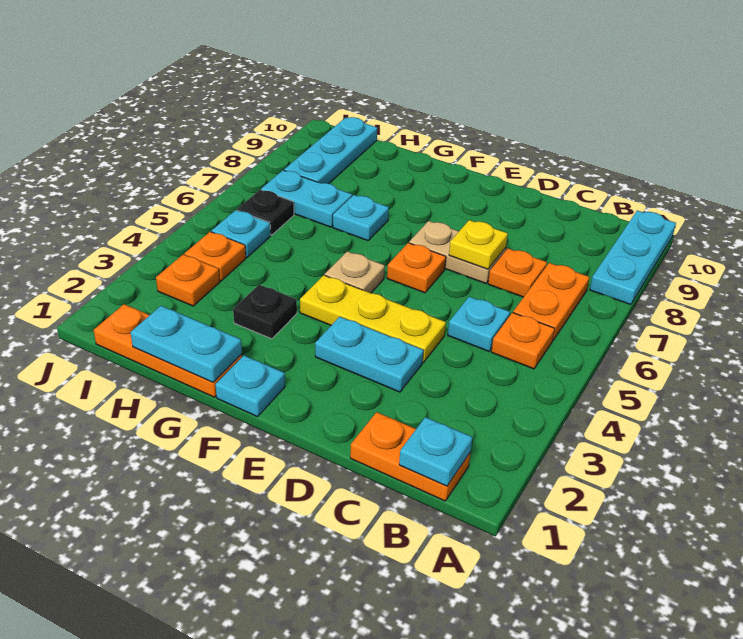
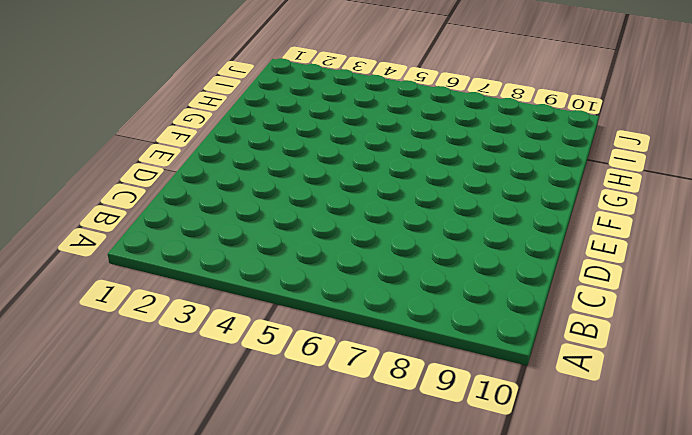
none -> cyan plate A8:A10 level 1
none -> orange plate B1:C1 level 1
none -> orange plate B5 level 1

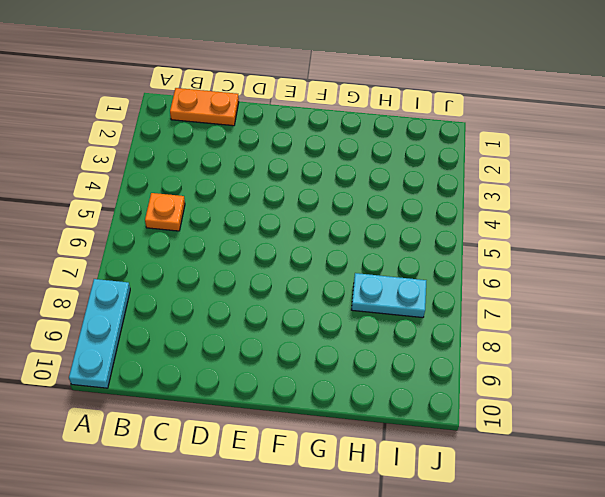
none -> orange plate B6:B7 level 1
none -> cyan plate C5 level 1
none -> orange plate C7 level 1

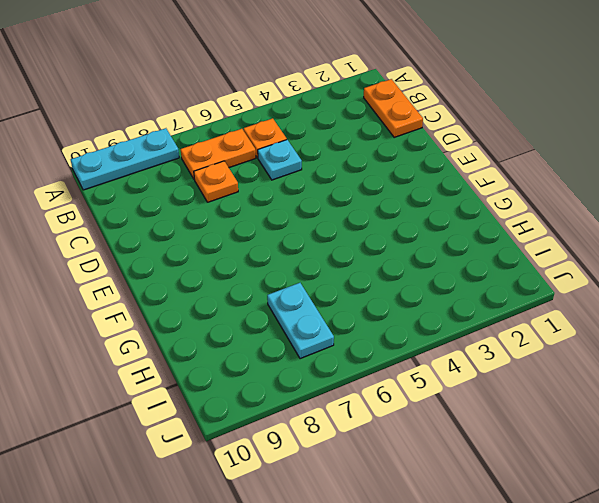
none -> cyan plate D3:E3 level 1
none -> yellow plate D4:F4 level 1
none -> tan plate D7:E7 level 1

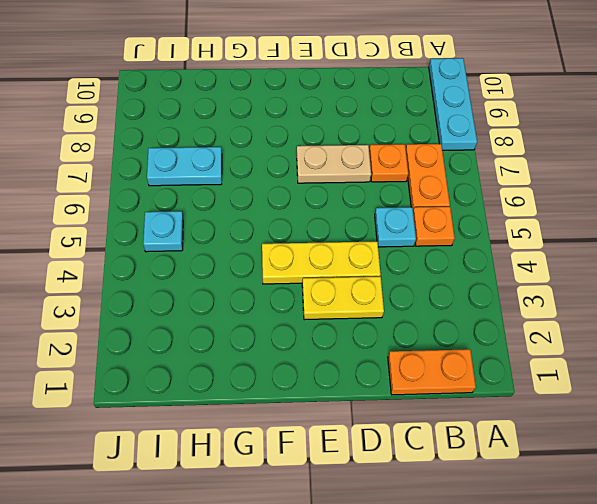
yellow plate D3:E3 level 1 -> cyan plate D3:E3 level 1
none -> orange plate E6 level 1
none -> cyan plate F1 level 1
none -> tan plate F5 level 1

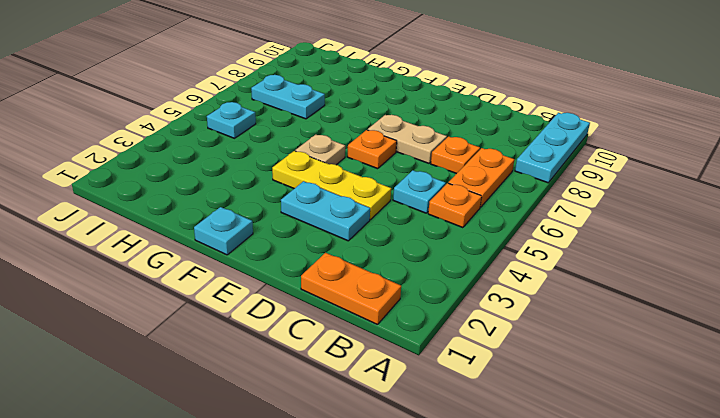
none -> orange plate G1:I1 level 1
none -> black plate G3 level 1
none -> cyan plate G7 level 1

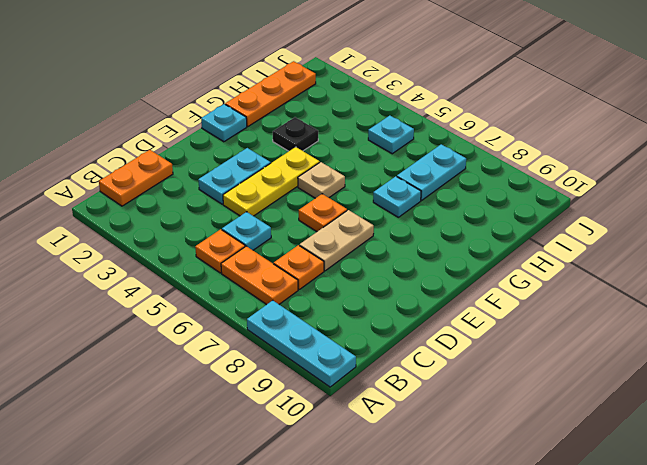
none -> orange plate I3 level 1
none -> orange plate I4 level 1
none -> black plate I6 level 1

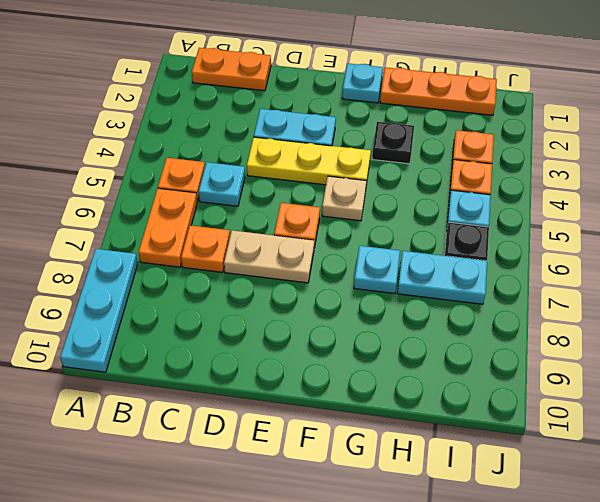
none -> cyan plate I8:I10 level 1
none -> cyan plate B1 level 2
none -> yellow plate D7 level 2

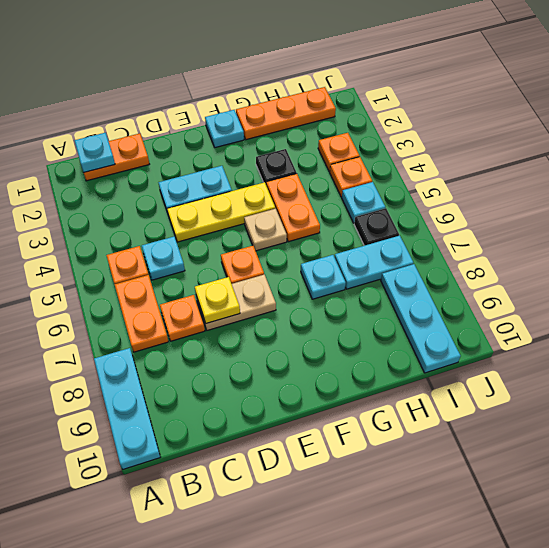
orange plate G4:G5 level 1 -> none
none -> cyan plate G1:H1 level 2

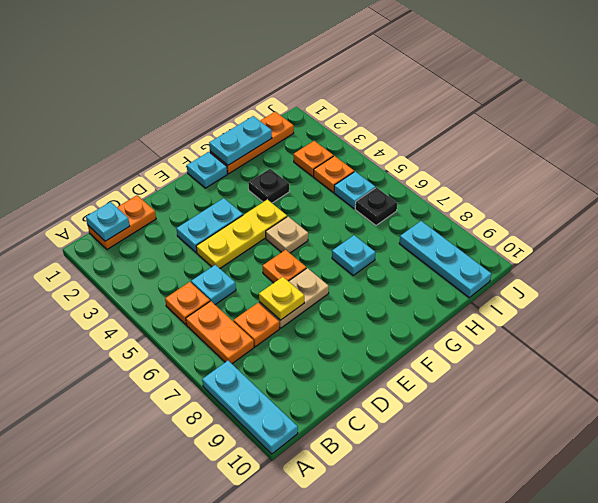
none -> cyan plate H7:I7 level 1

